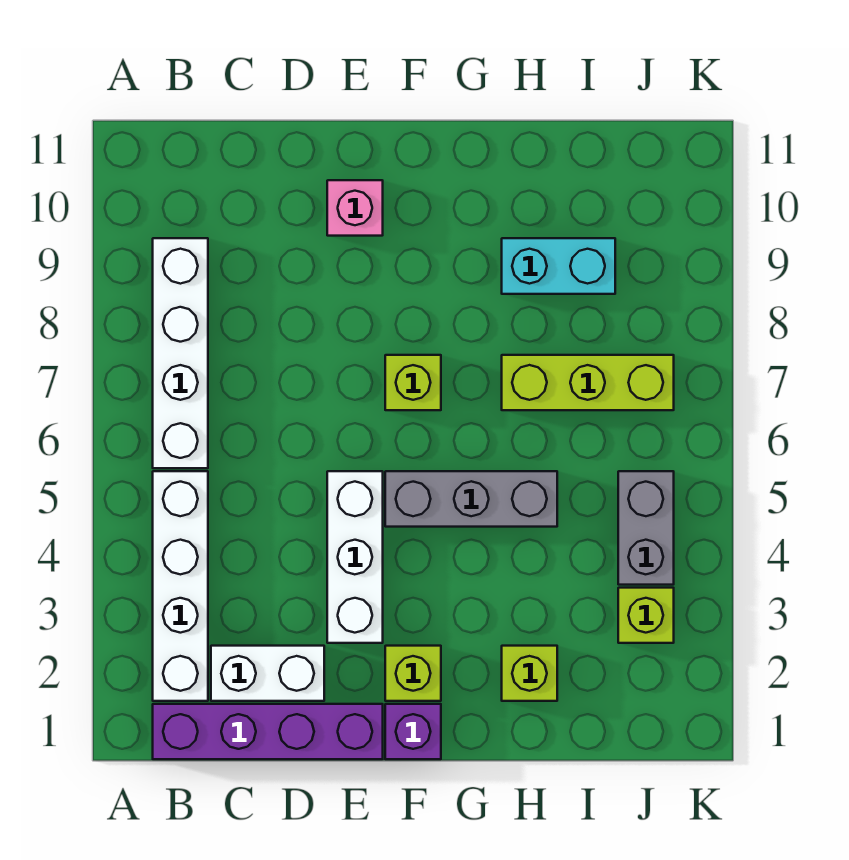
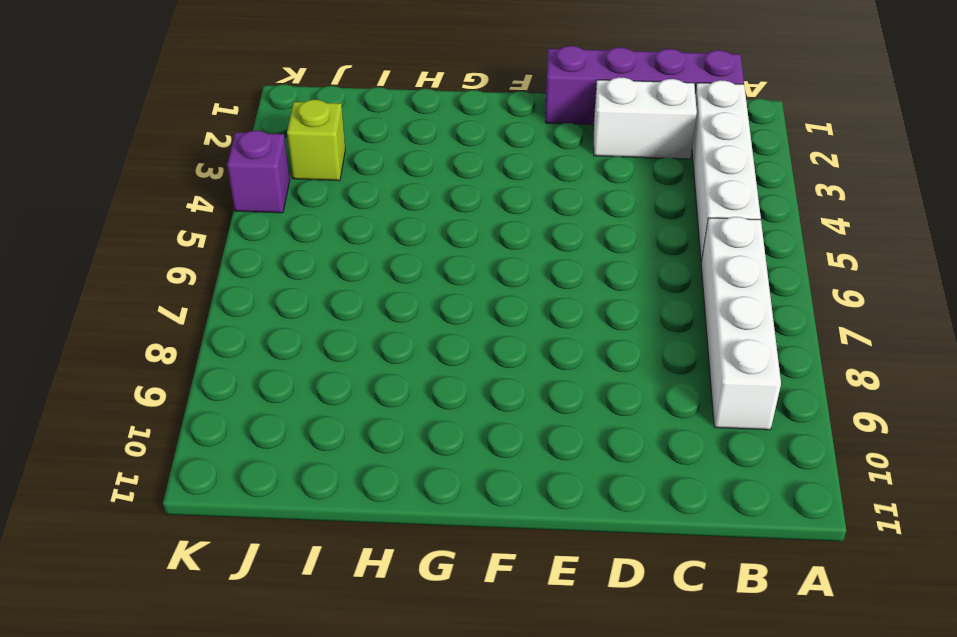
purple brick K4 level 1 -> purple brick F1 level 1
none -> white brick E3:E5 level 1
none -> pink brick E10 level 1
none -> lime brick F2 level 1

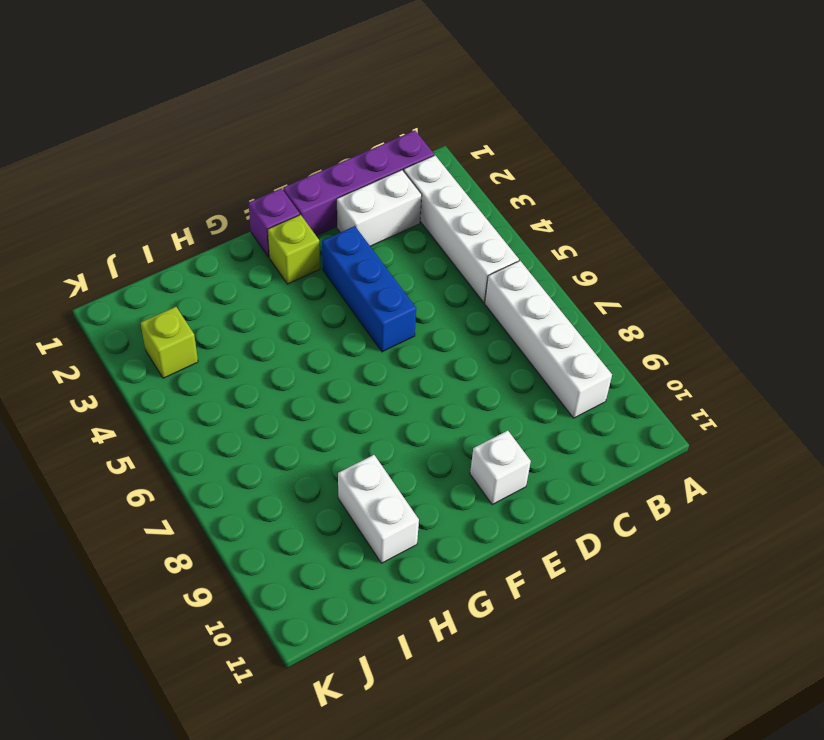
blue brick E3:E5 level 1 -> white brick E3:E5 level 1
white brick E10 level 1 -> pink brick E10 level 1
white brick H9:H10 level 1 -> cyan brick H9:I9 level 1
none -> grey brick F5:H5 level 1
none -> lime brick F7 level 1
none -> lime brick H2 level 1

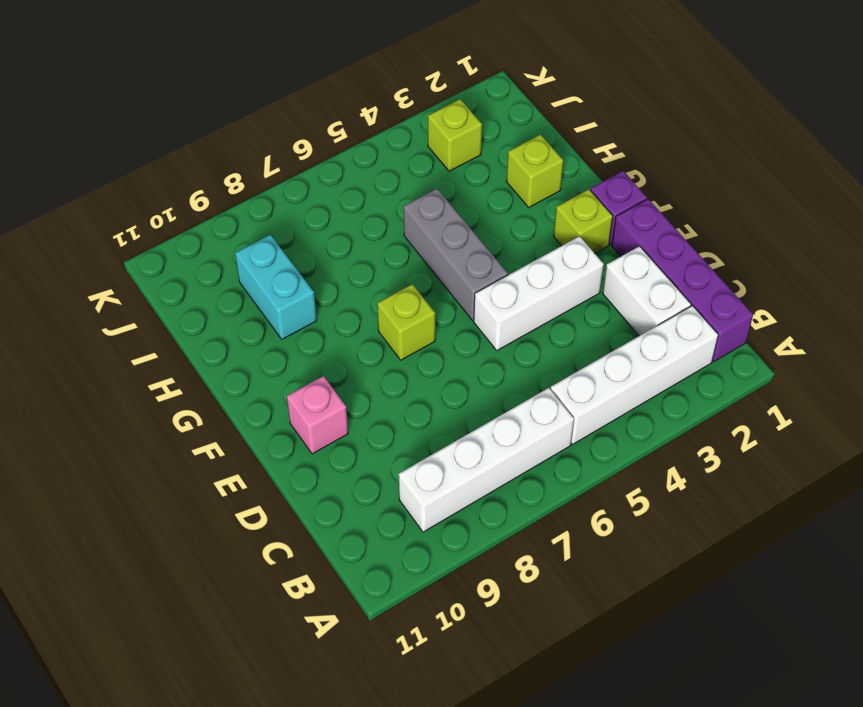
none -> lime brick H7:J7 level 1
none -> grey brick J4:J5 level 1

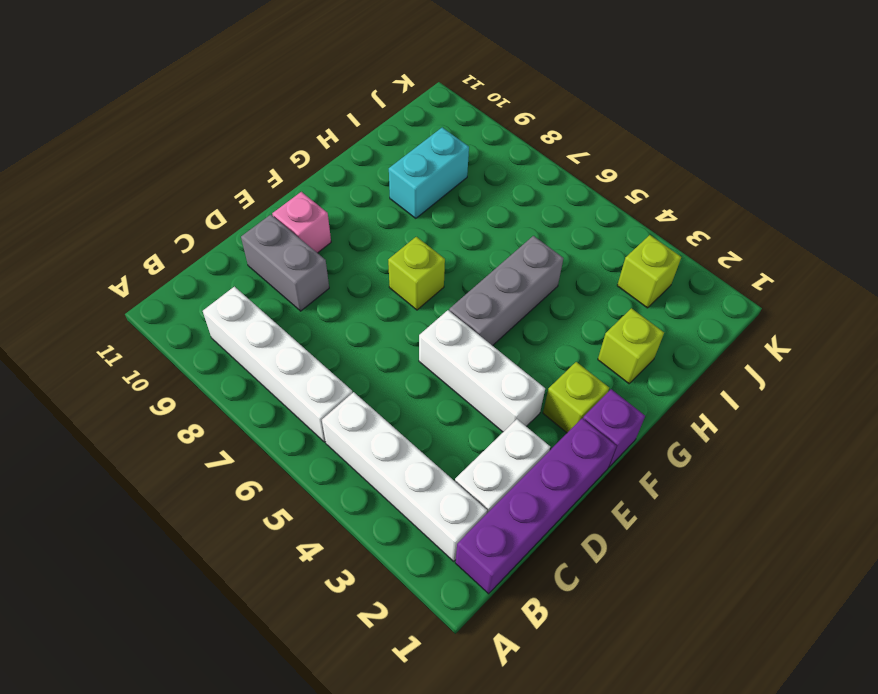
grey brick D9:D10 level 1 -> grey brick J4:J5 level 1
none -> lime brick H7:J7 level 1

